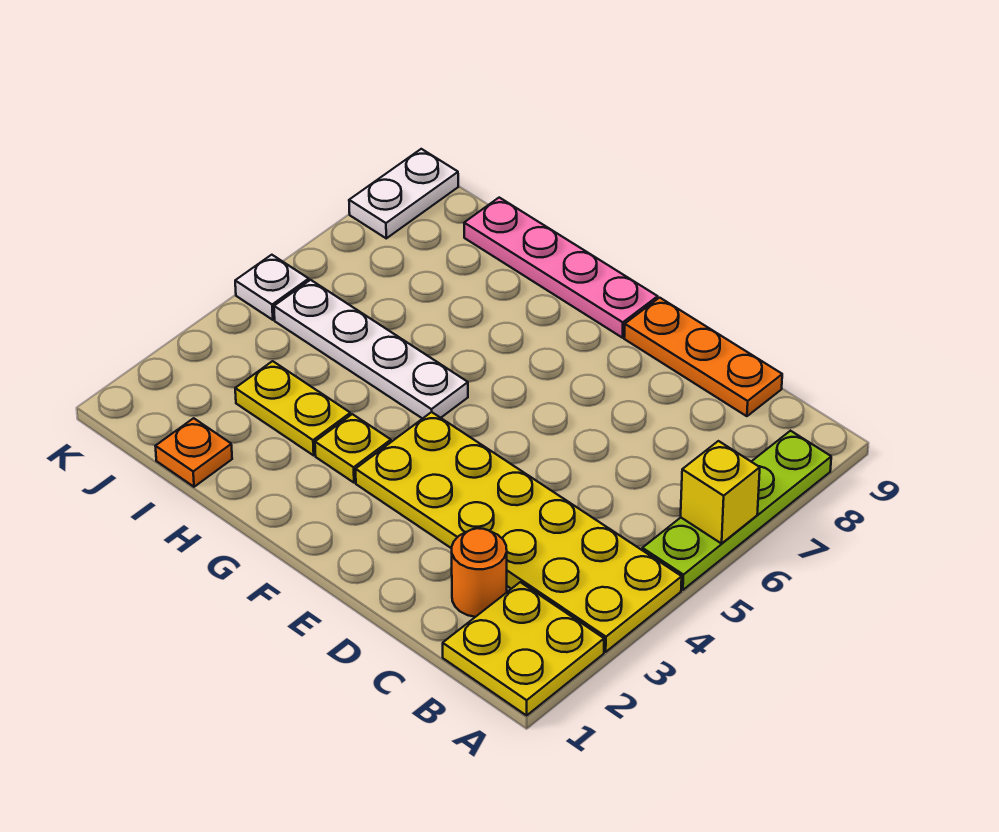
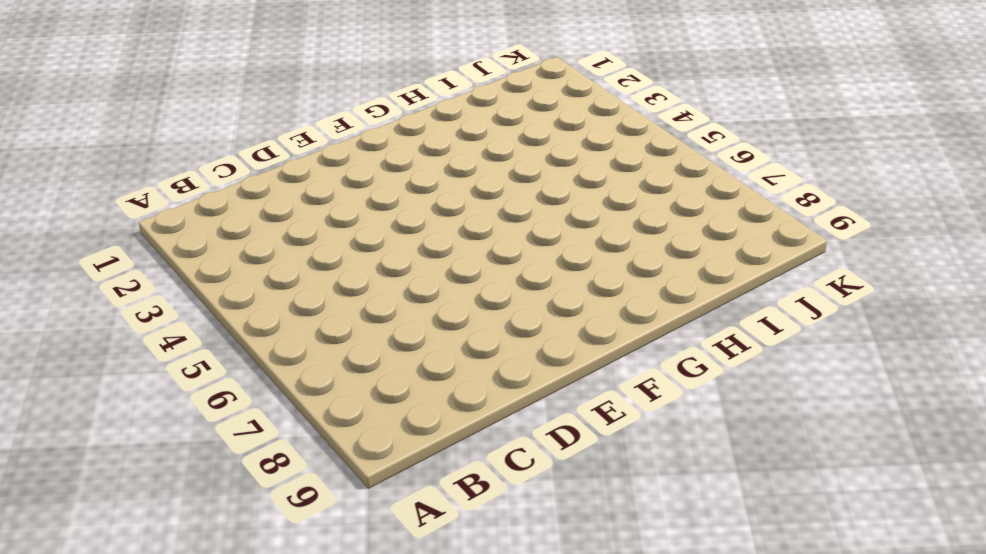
none -> yellow plate A1:B2 level 1
none -> yellow plate A3:F4 level 1
none -> lime plate A5:A8 level 1

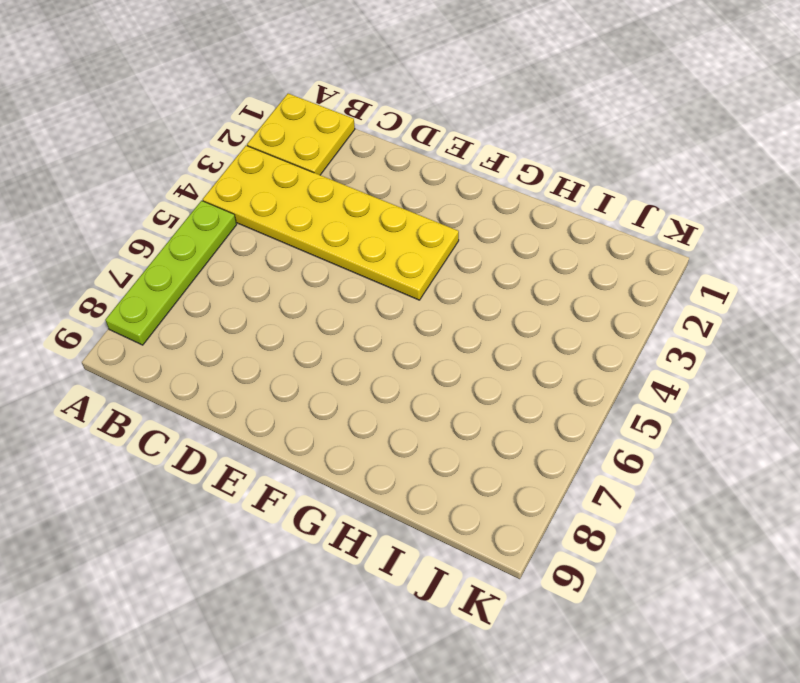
none -> orange round brick C2 level 1
none -> orange plate C9:E9 level 1
none -> pink plate F9:I9 level 1

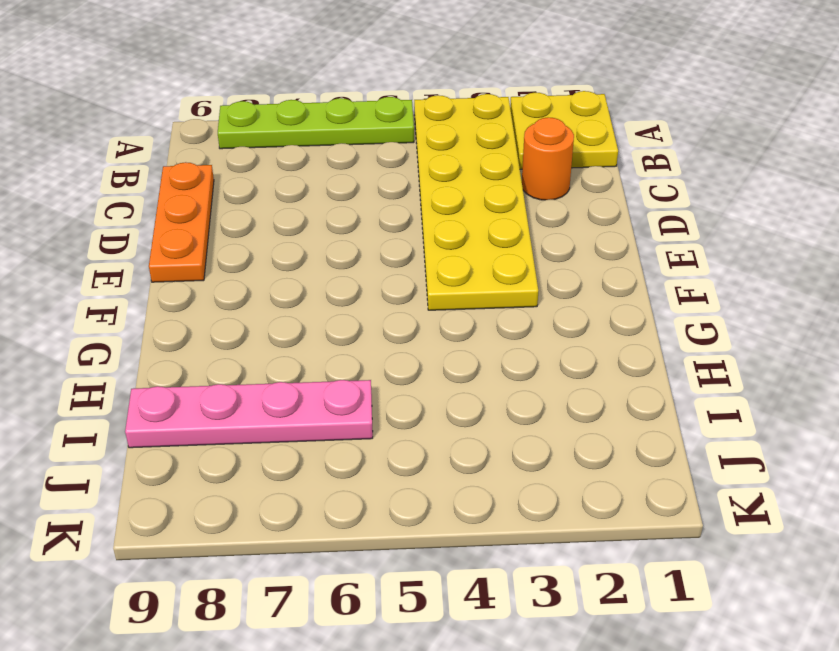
pink plate I6:I9 level 1 -> pink plate F9:I9 level 1
none -> yellow plate G3 level 1
none -> white plate G5:J5 level 1
none -> yellow plate H3:I3 level 1

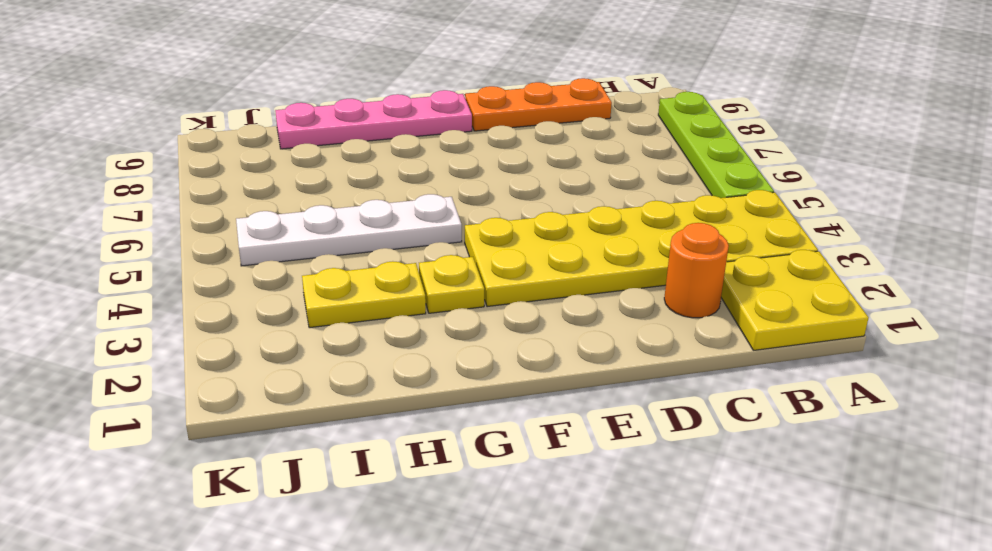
none -> orange plate I1 level 1
none -> white plate K5 level 1
none -> white plate K8:K9 level 1

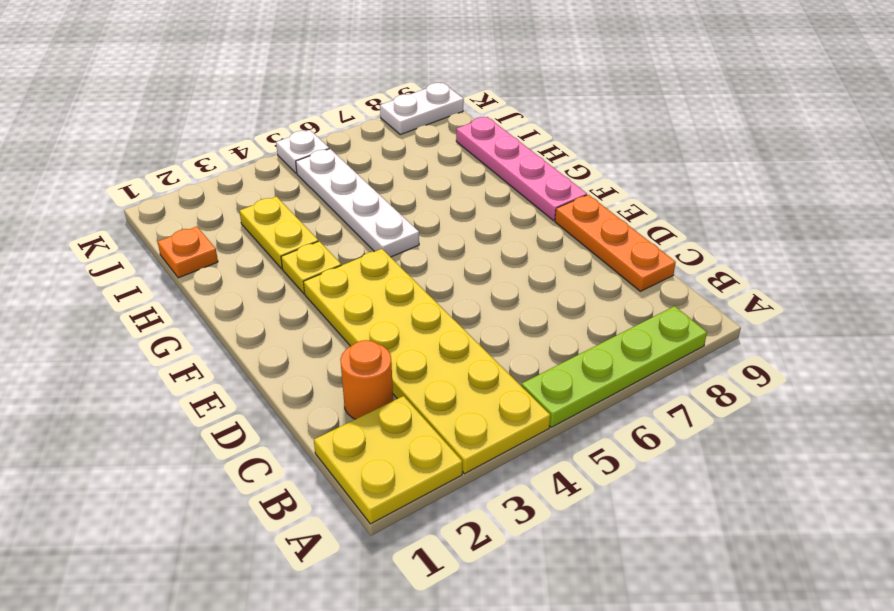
none -> yellow brick A6 level 2

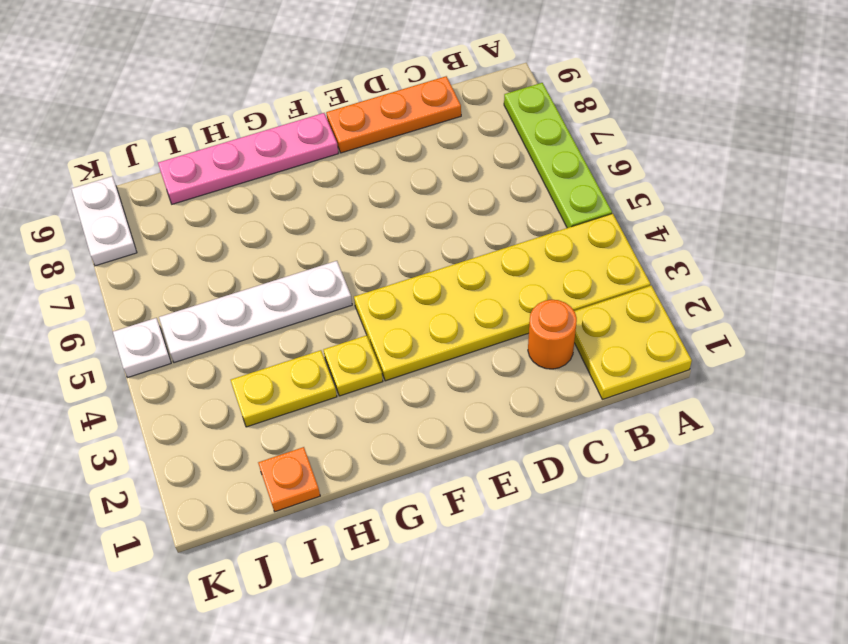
none -> yellow brick A6 level 2

